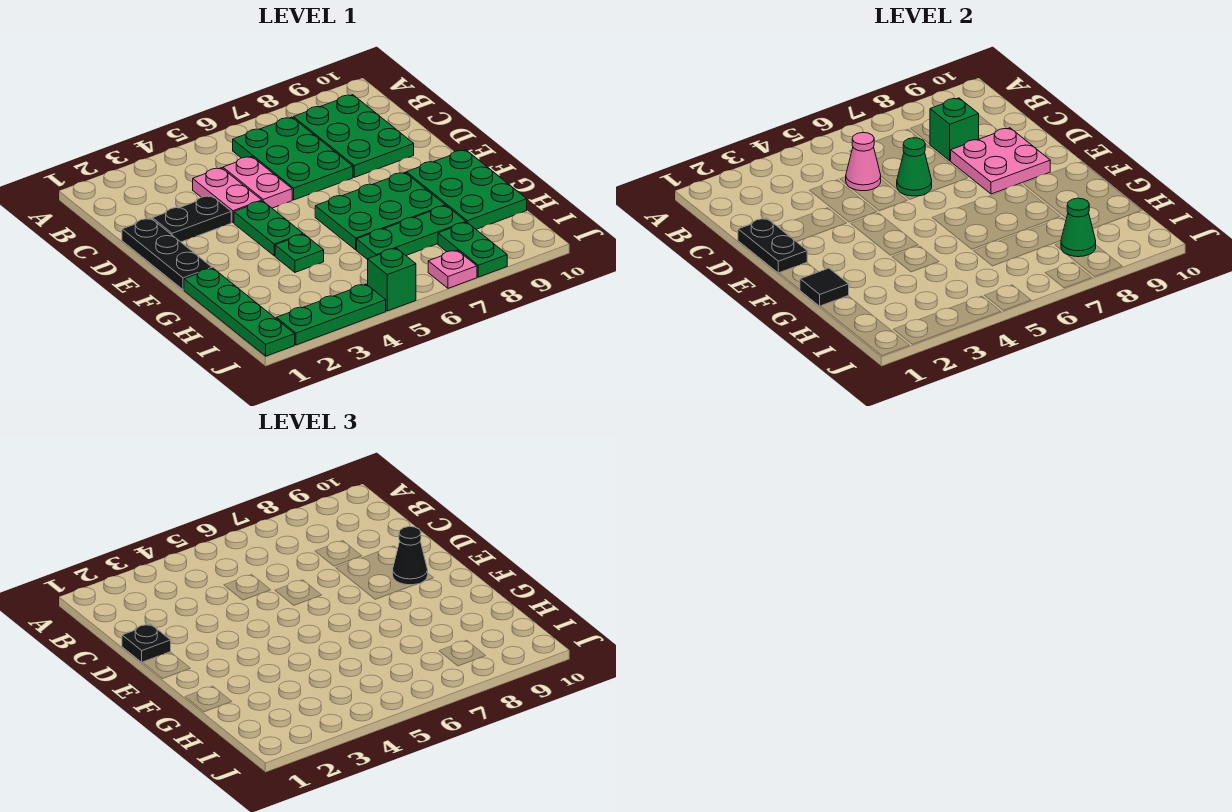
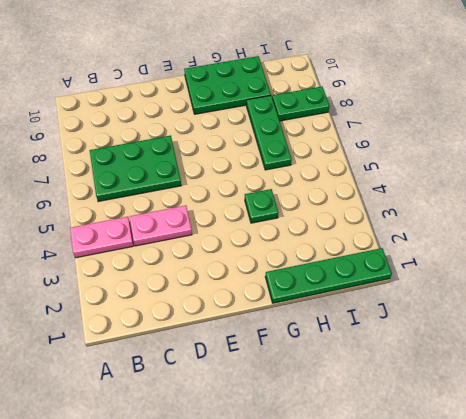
pink plate A4:B4 level 1 -> pink plate C5:D5 level 1
none -> green plate B8:D9 level 1
none -> black plate D1:F1 level 1
none -> black plate D2:D3 level 1

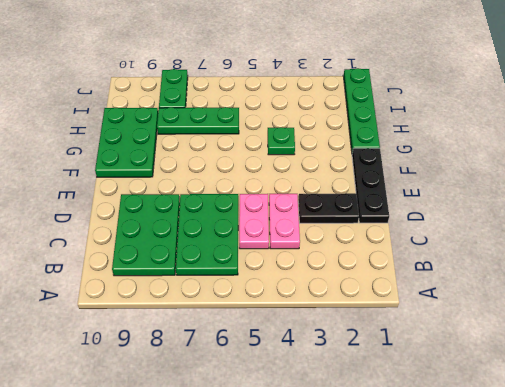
none -> green plate E4:F4 level 1
none -> green plate F6:G8 level 1
none -> green plate J2:J4 level 1

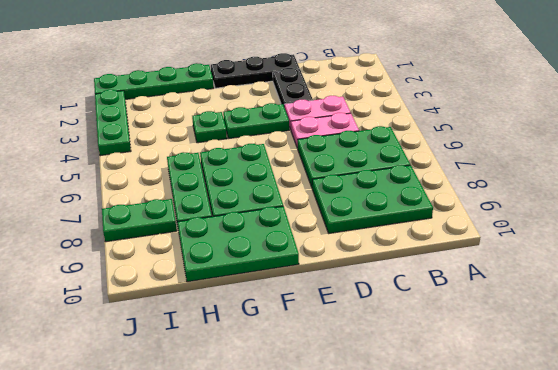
none -> green brick J5 level 1
none -> pink plate J7 level 1
none -> pink cone C5 level 2

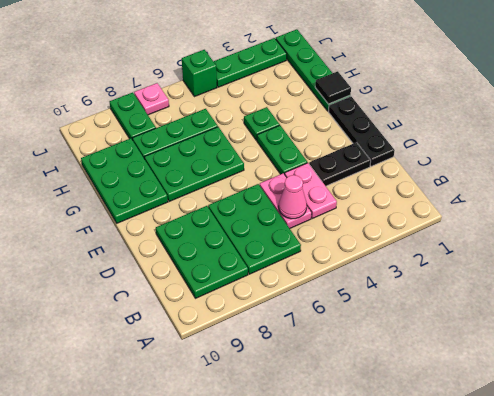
none -> green brick C8 level 2
none -> black plate D1:E1 level 2
none -> green cone D6 level 2

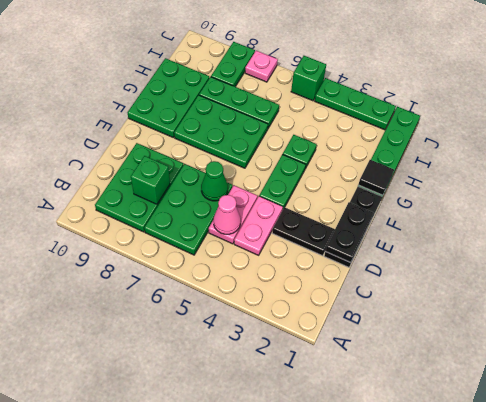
none -> pink plate D8:E9 level 2
none -> green cone I8 level 2
none -> black plate D1 level 3

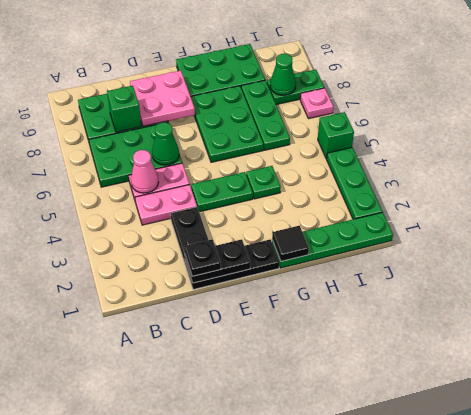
none -> black cone E9 level 3

